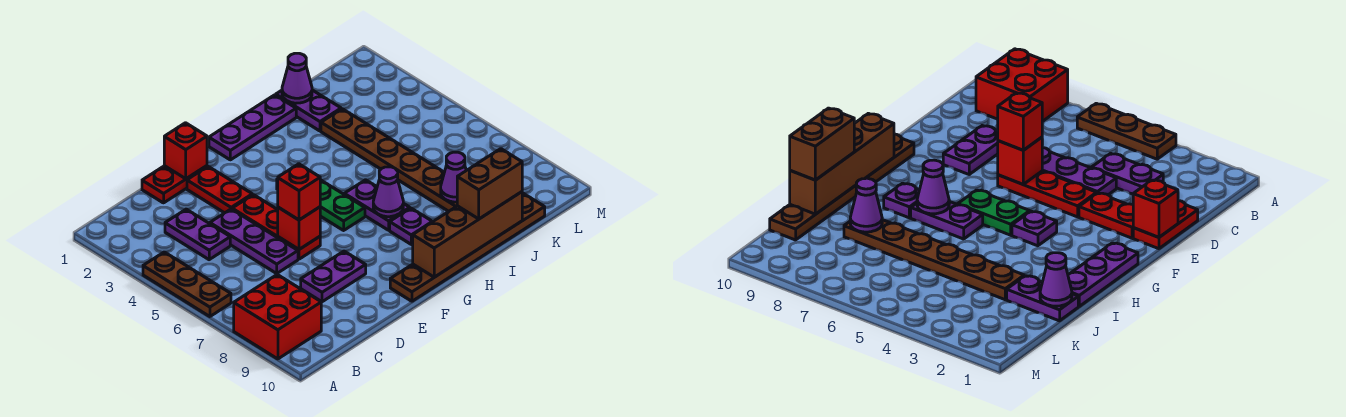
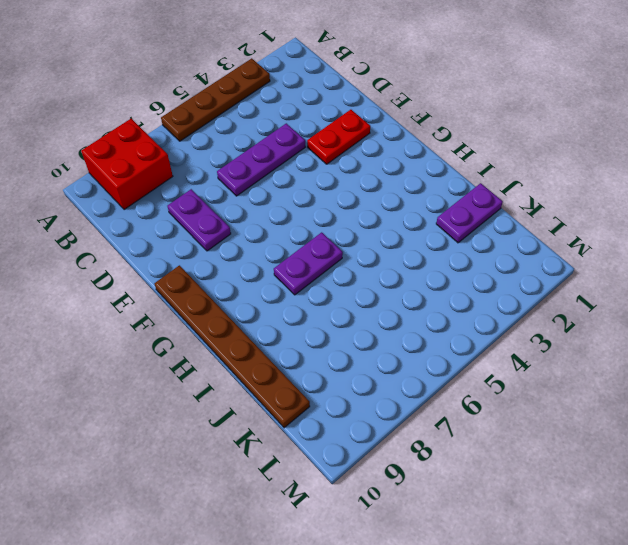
brown plate A3:A6 level 1 -> brown plate A4:A6 level 1
none -> purple plate C3:C4 level 1
none -> red plate D1:E1 level 1
none -> red plate E4:E6 level 1

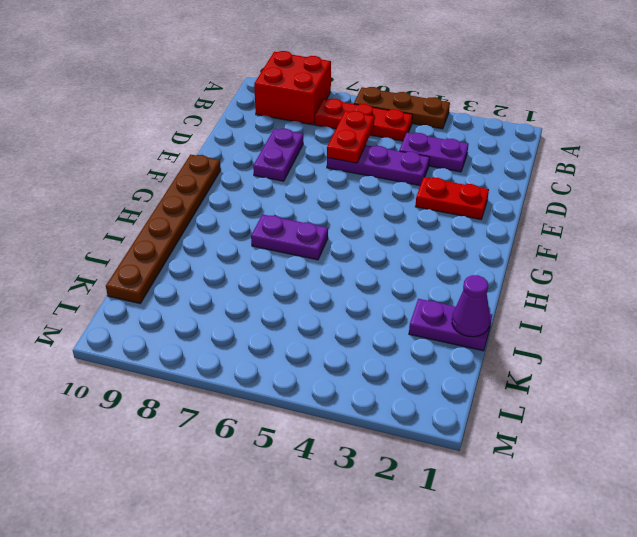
red plate B5:B7 level 1 -> red plate E4:E6 level 1
red plate C6:D6 level 2 -> red plate D1:E1 level 1
none -> purple plate G1:I1 level 1
none -> purple plate G4 level 1
none -> green plate G5:G6 level 1

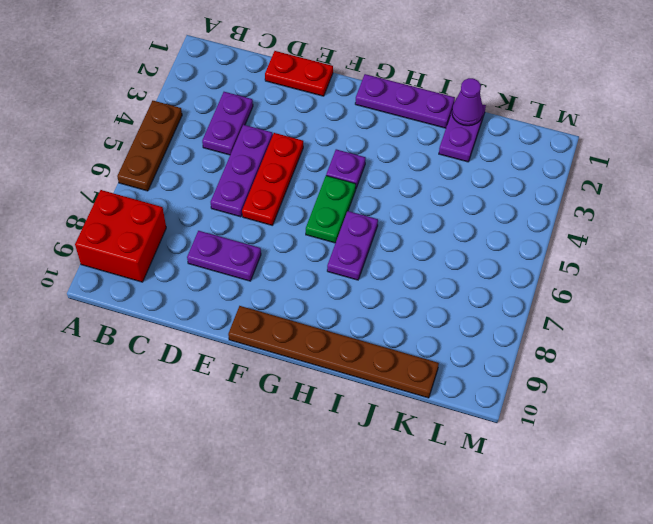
none -> red plate E2:E3 level 1
none -> purple plate H8 level 1
none -> brown plate J3:J8 level 1

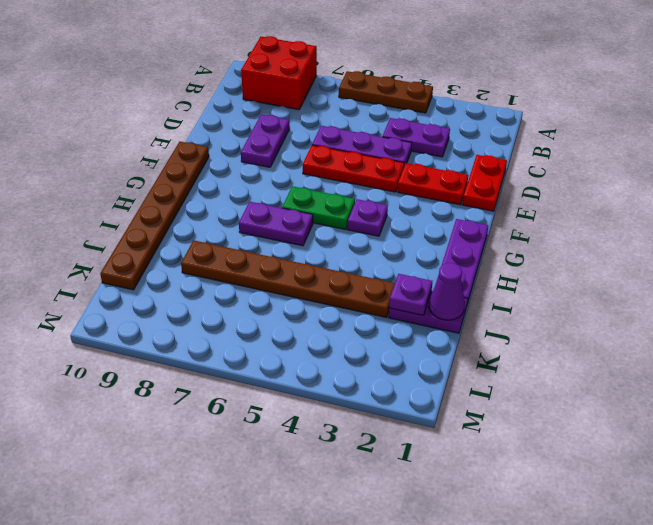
purple plate J2 level 2 -> purple plate H8 level 1
none -> red brick E1 level 2
none -> red brick E6 level 2
none -> brown brick G10:J10 level 2

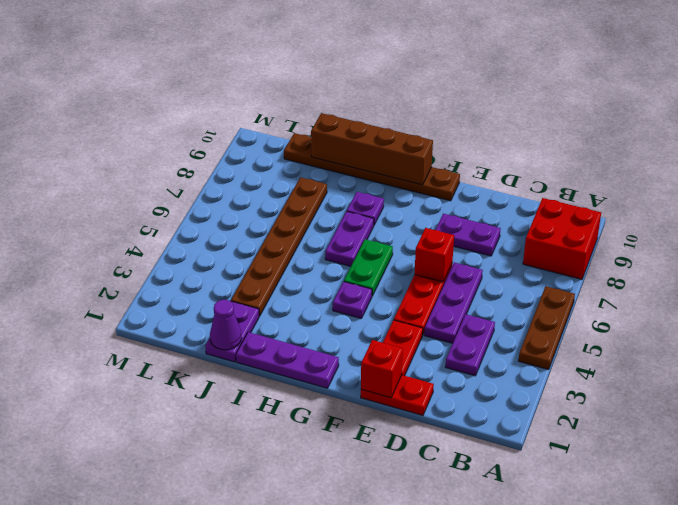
none -> purple cone H7 level 2
none -> purple cone J8 level 2
none -> red brick E6 level 3

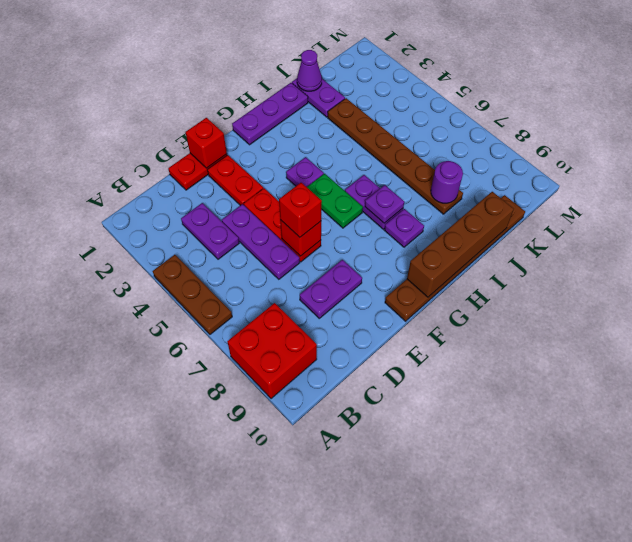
purple plate H7 level 2 -> purple cone H7 level 2
purple round brick J8 level 2 -> purple cone J8 level 2
none -> brown brick I10:J10 level 3

